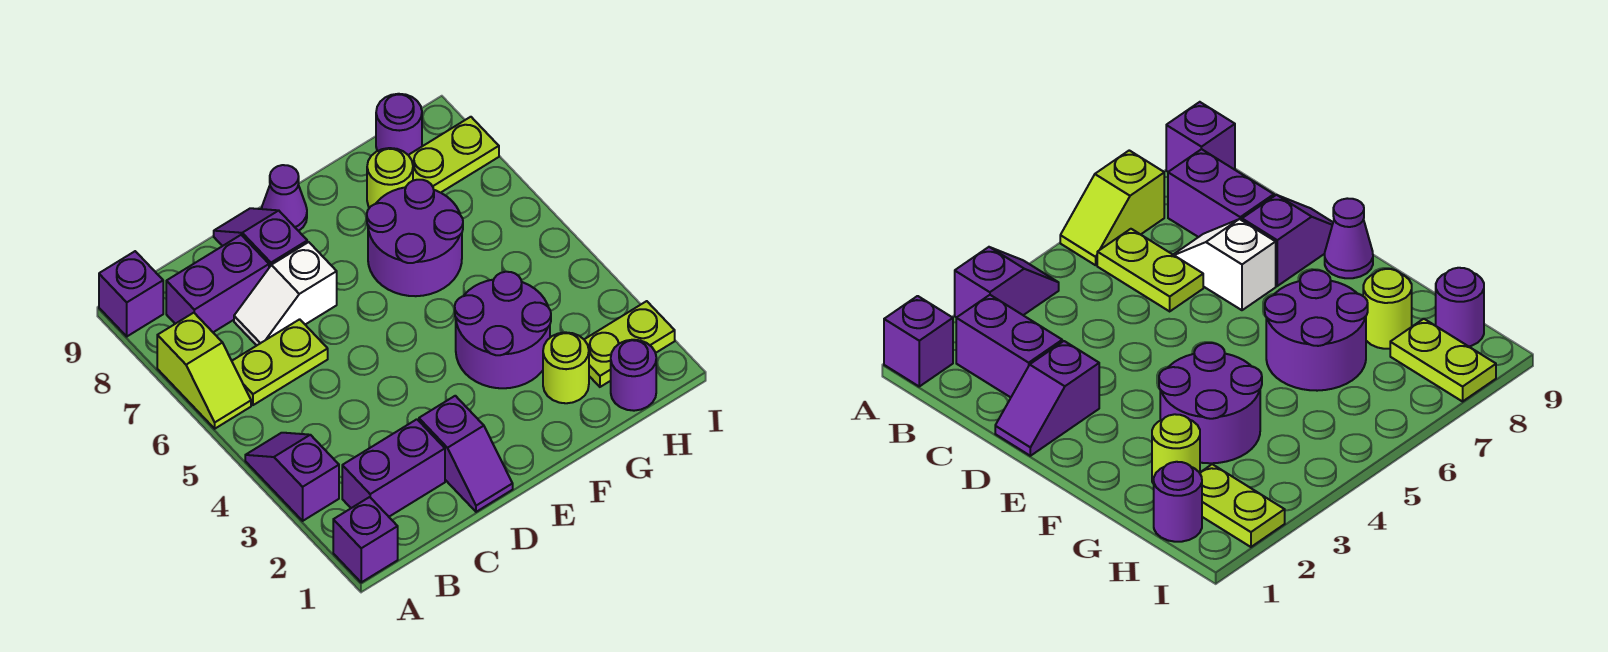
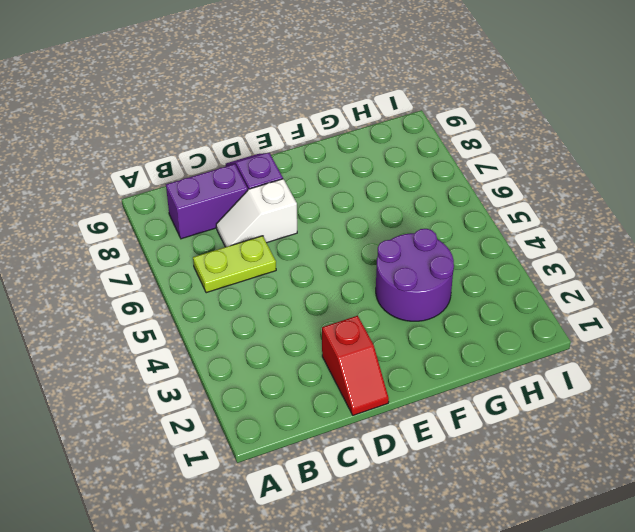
red slope D1:D2 level 1 top 2 -> purple slope D1:D2 level 1 top 2
none -> purple brick A1 level 1
none -> purple slope A3:A4 level 1 top 3
none -> lime slope A6:A7 level 1 top 7

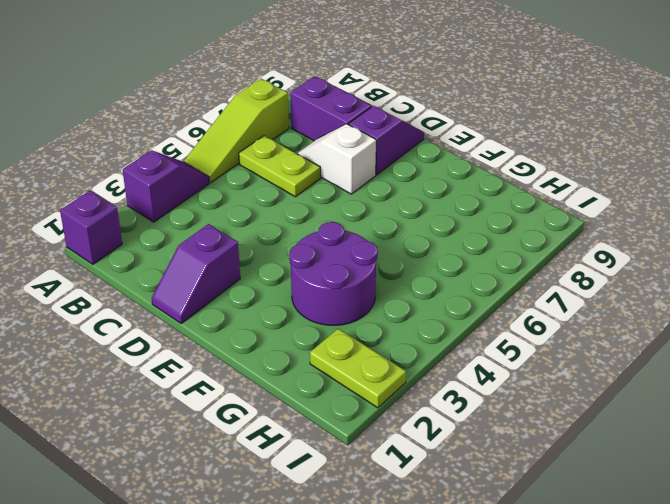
lime slope A5:A7 level 1 top 7 -> lime slope A6:A7 level 1 top 7
none -> purple brick A9 level 1
none -> purple brick B2:C2 level 1
none -> purple cone E9 level 1

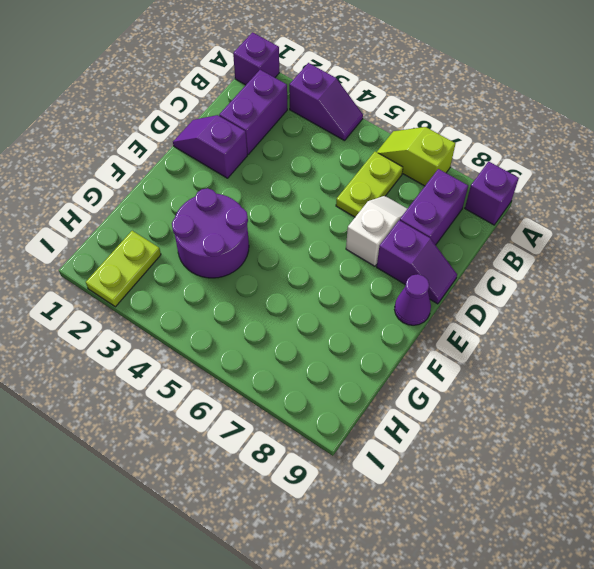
none -> purple round brick F6:G7 level 1
none -> lime round brick G2 level 1
none -> lime round brick G8 level 1

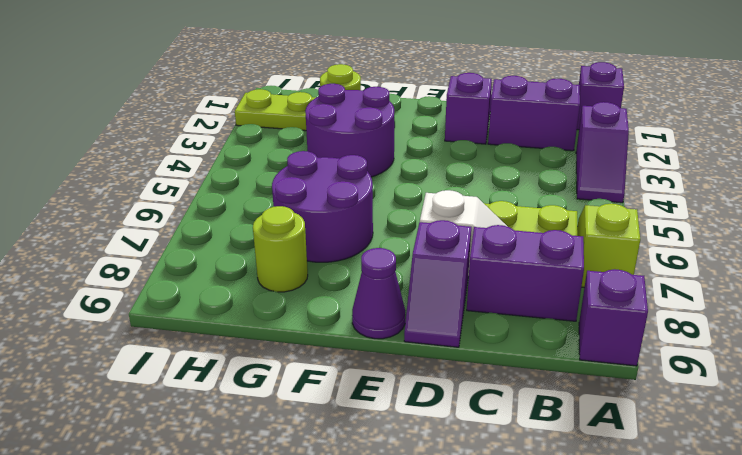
none -> purple round brick H1 level 1
none -> lime plate H8:I8 level 1
none -> purple round brick H9 level 1

